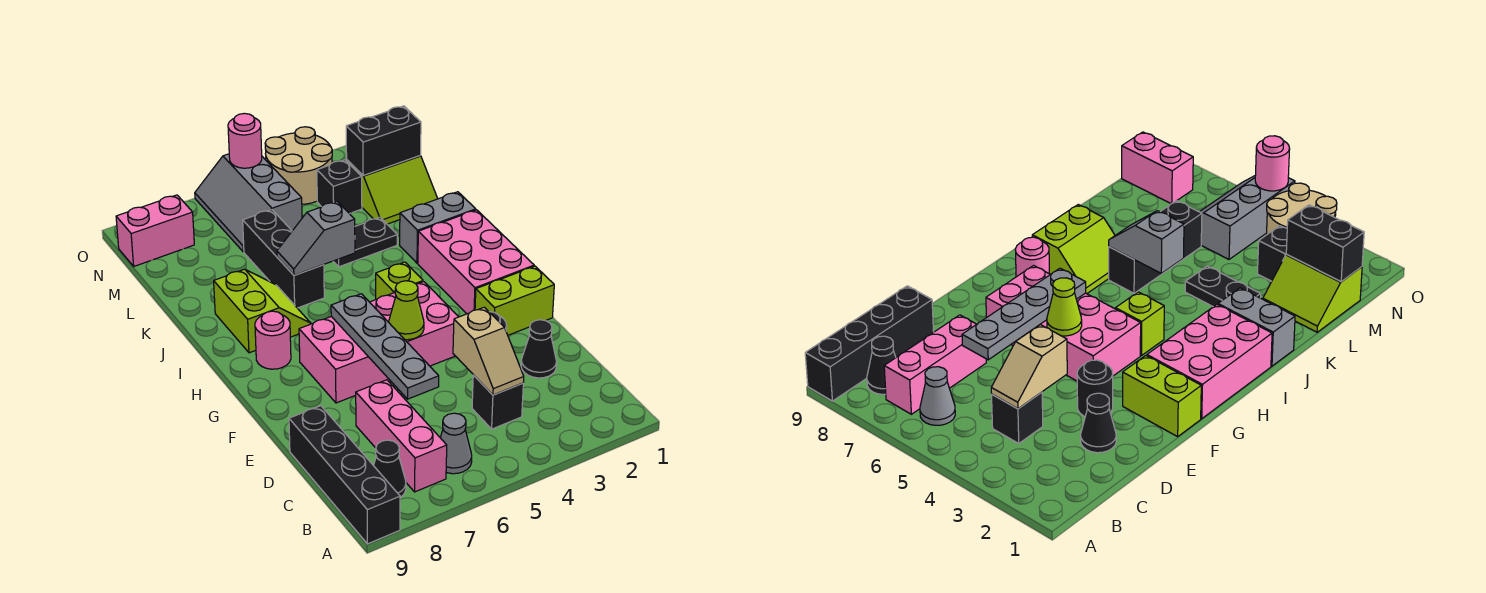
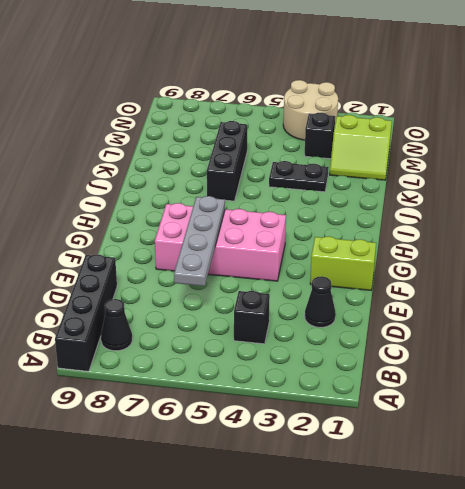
none -> grey cone B6 level 1
none -> pink brick B7:D7 level 1
none -> black round brick E3 level 1

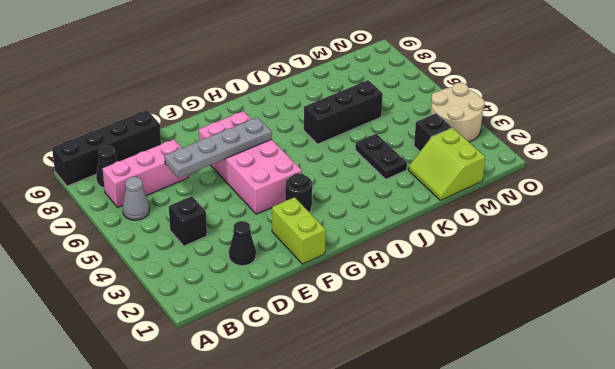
black round brick G3 level 1 -> black round brick E3 level 1
none -> pink brick G1:I2 level 1
none -> lime brick H4 level 1
none -> pink round brick H8 level 1

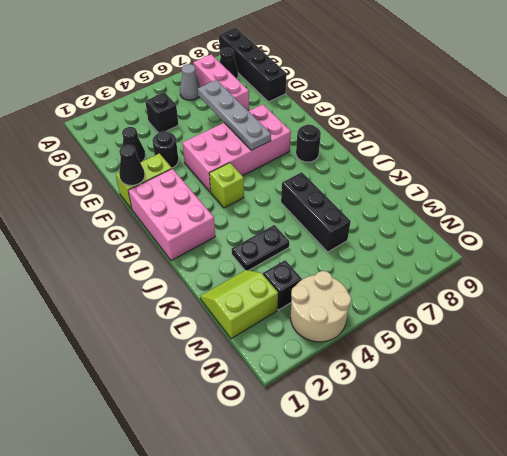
black cone F1 level 2 -> none
black round brick H8 level 1 -> pink round brick H8 level 1
none -> lime slope I7:J8 level 1 top 8
none -> grey brick J1:J2 level 1
none -> grey slope M5:O6 level 1 top 5

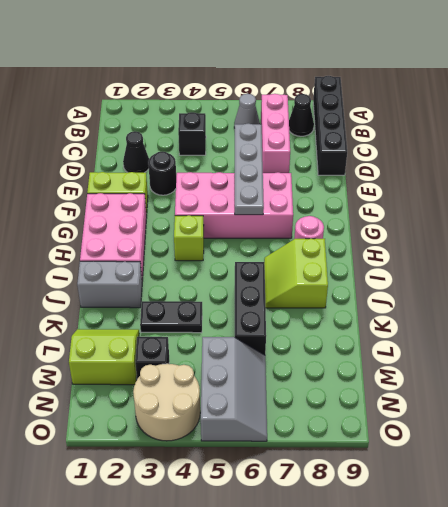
none -> pink brick N8:N9 level 1
none -> tan slope C4:D4 level 2 top D
none -> lime cone F5 level 2

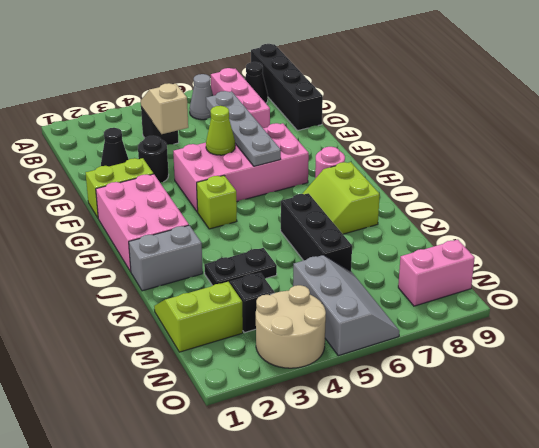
none -> grey slope J5:J6 level 2 top 5
none -> black brick M1:M2 level 2
none -> pink round brick O5 level 2

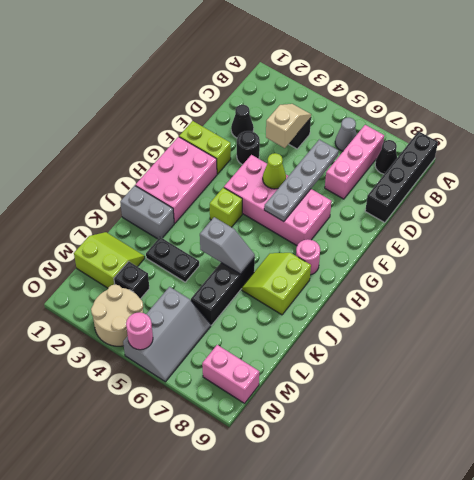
none -> black brick M1:M2 level 2

